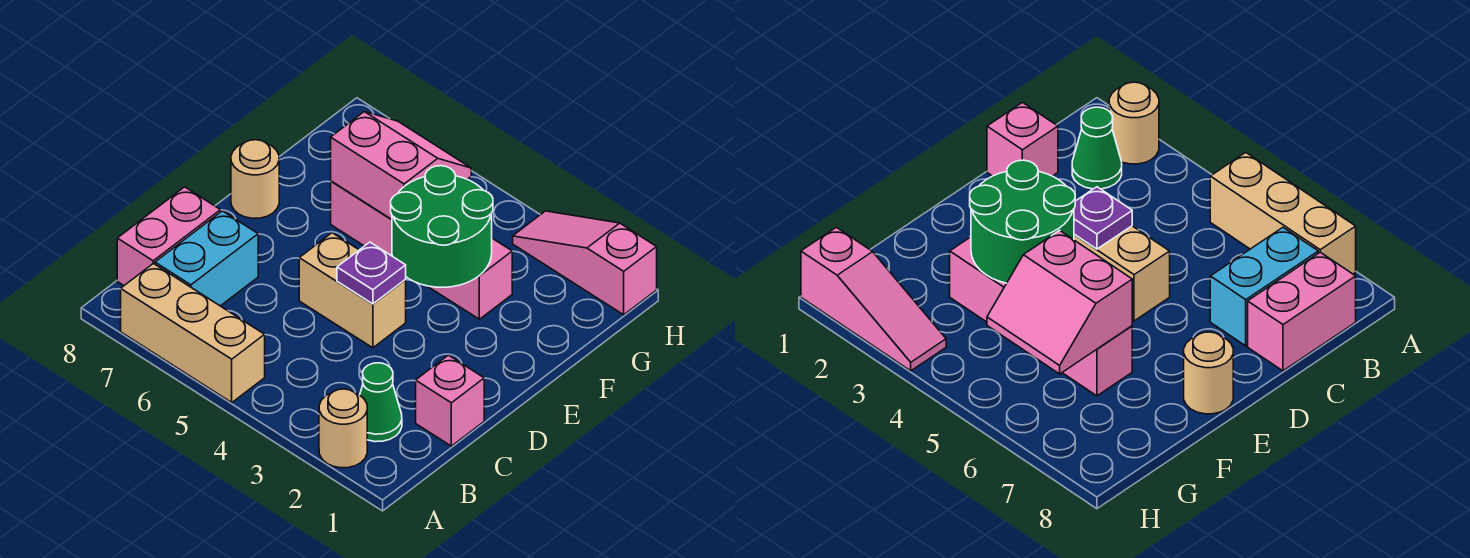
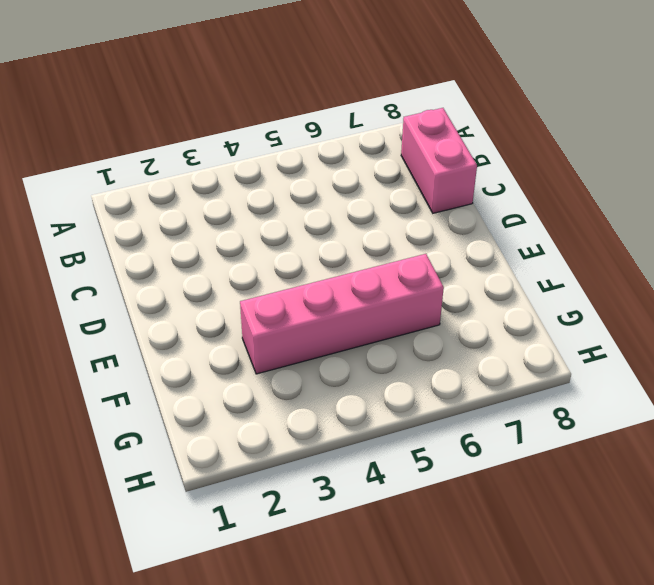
none -> tan round brick A2 level 1
none -> tan brick A5:A7 level 1
none -> green cone B2 level 1

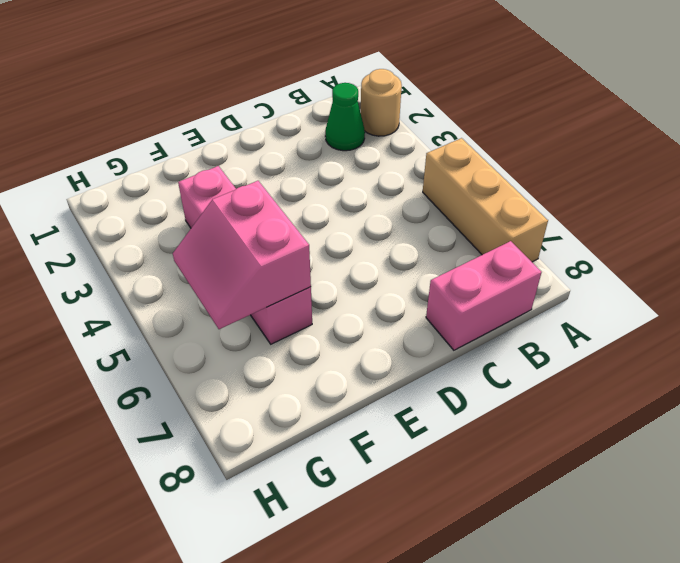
none -> cyan brick B7:C7 level 1
none -> pink brick C1 level 1
none -> tan brick D4:D5 level 1

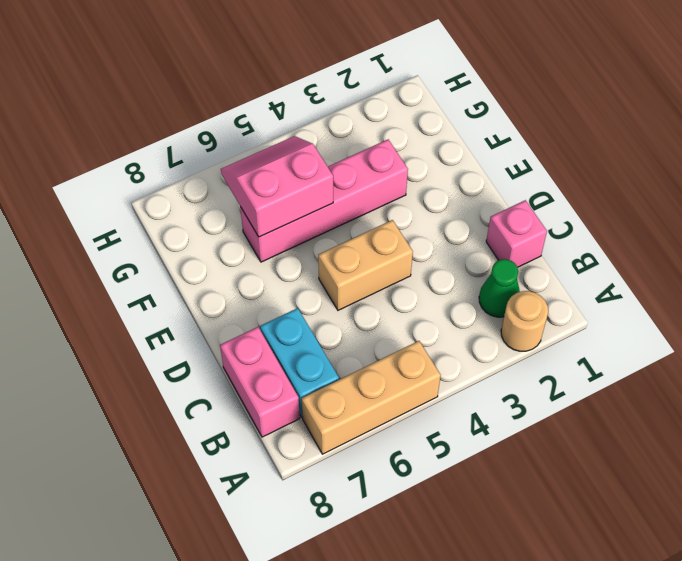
none -> tan round brick E8 level 1
none -> pink slope H1:H3 level 1 top 1
none -> purple plate D4 level 2

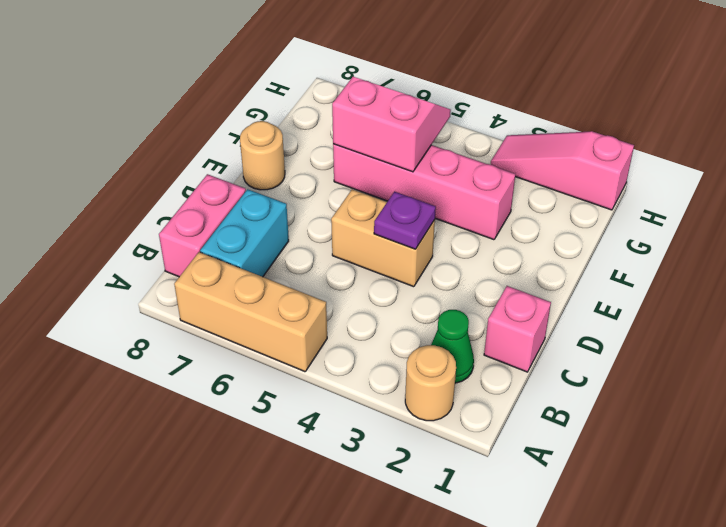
none -> green round brick E3:F4 level 2

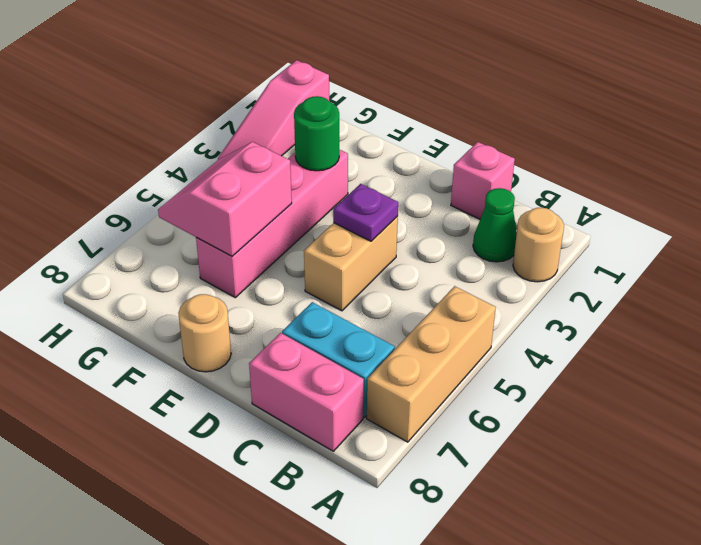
green round brick F3 level 2 -> green round brick E3:F4 level 2

